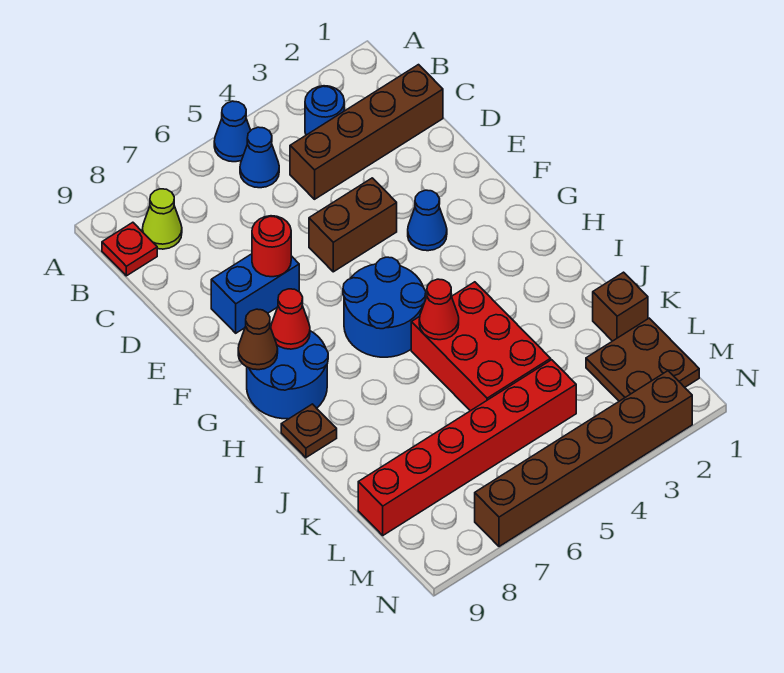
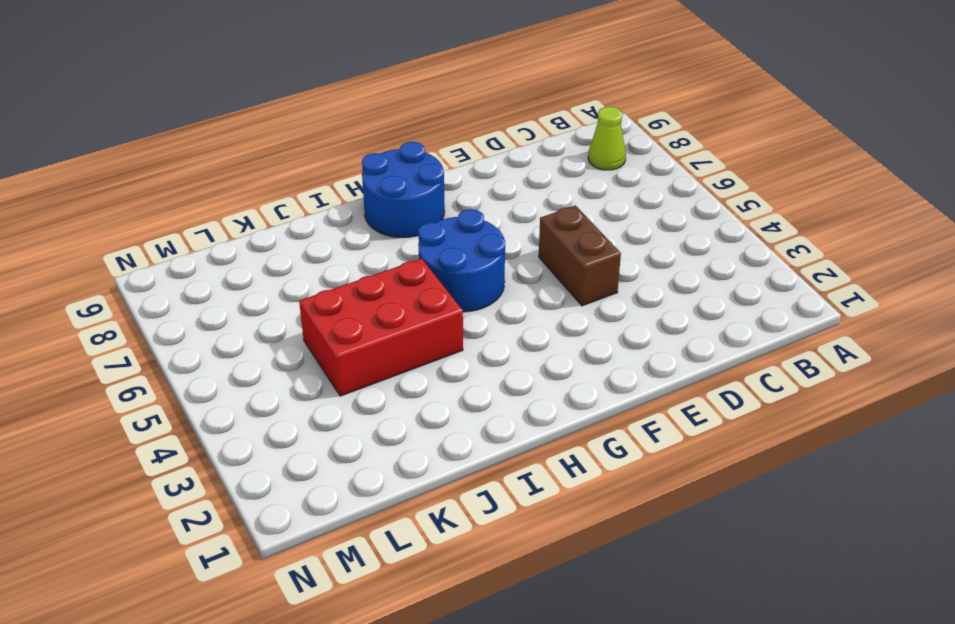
none -> blue cone A5 level 1
none -> blue round brick B3 level 1
none -> blue cone B5 level 1

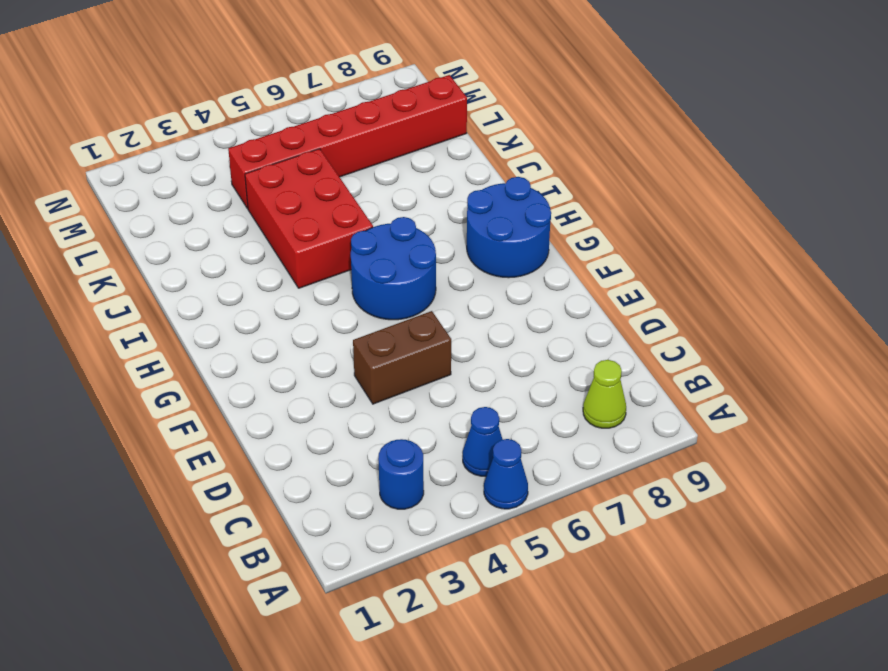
none -> red plate B9 level 1
none -> brown brick C1:C4 level 1
none -> blue brick E7:E8 level 1

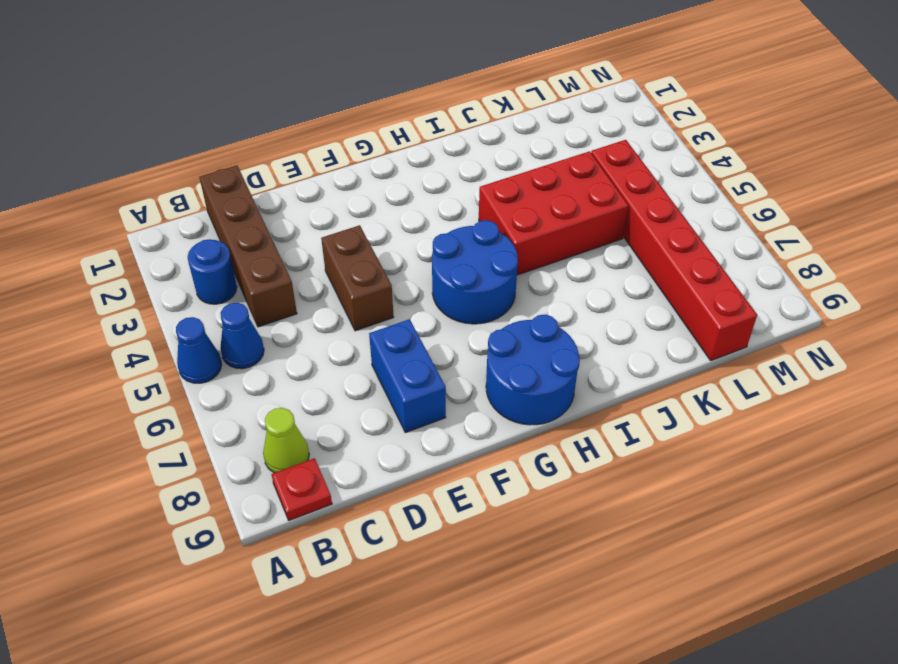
none -> blue cone F3 level 1
none -> brown plate I9 level 1
none -> brown brick K1 level 1

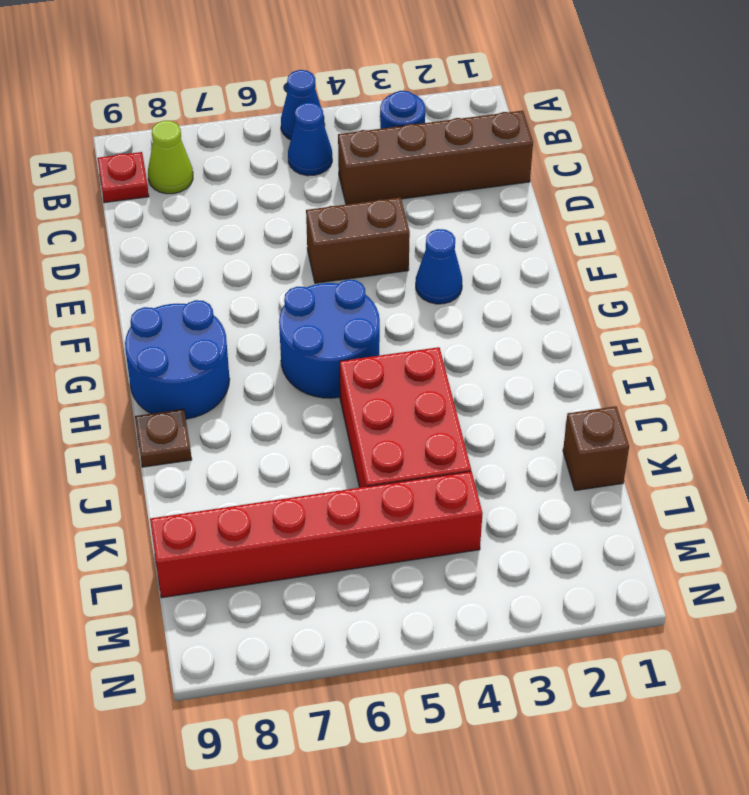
none -> blue brick E7:E8 level 1
none -> brown plate L1:M2 level 1
none -> brown brick N2:N7 level 1

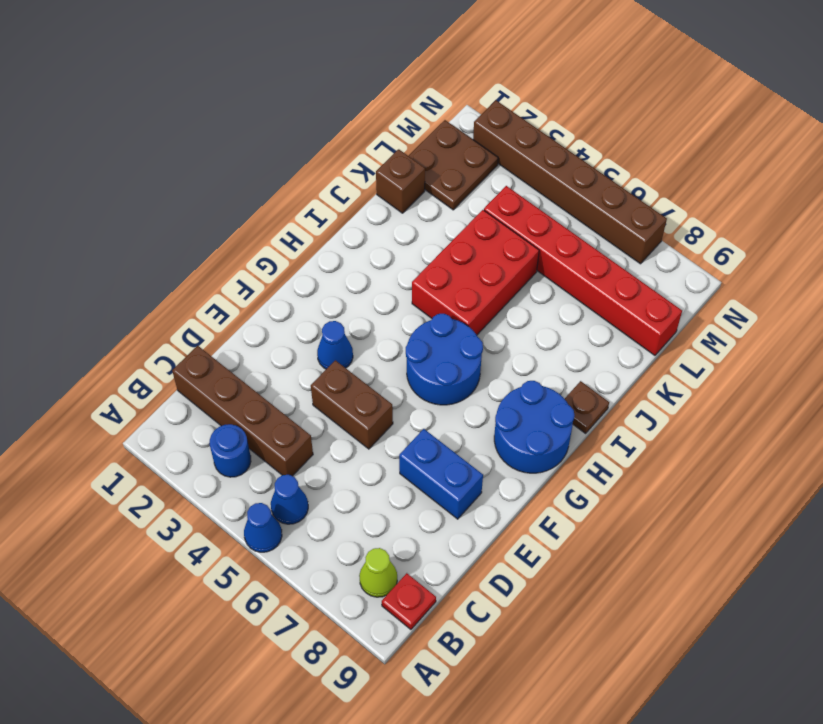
none -> red round brick E7 level 2
none -> red cone G8 level 2
none -> brown cone G9 level 2

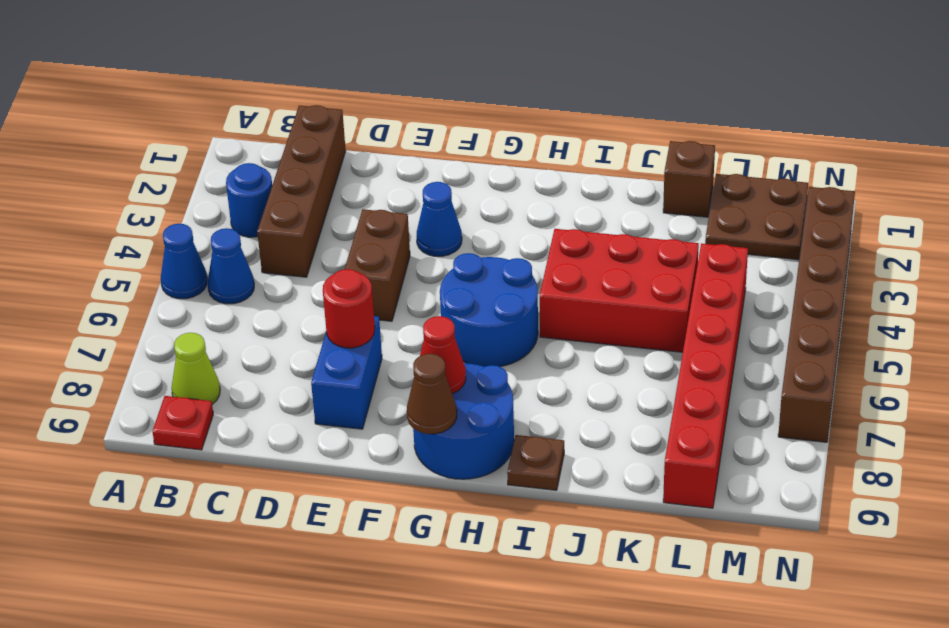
none -> red cone I5 level 2

